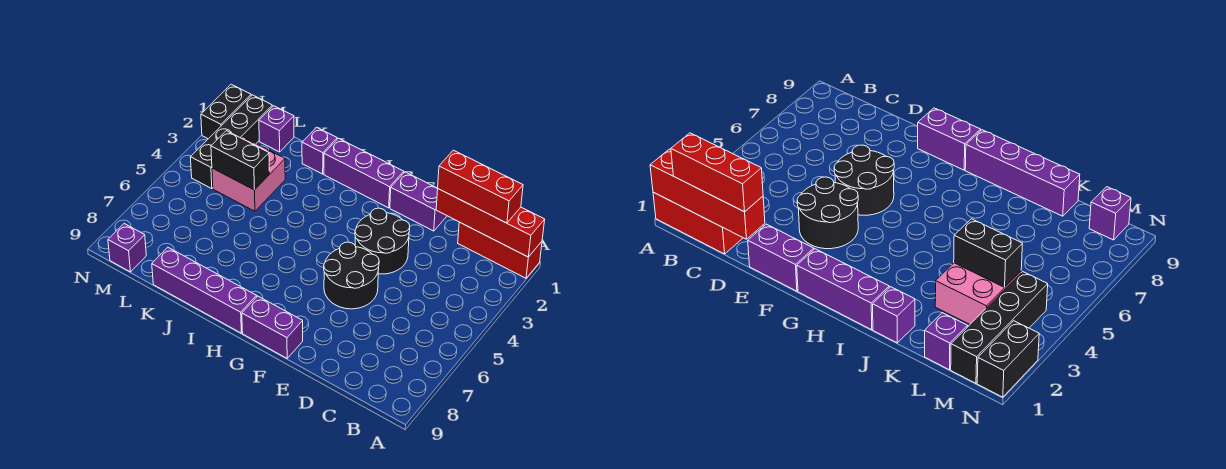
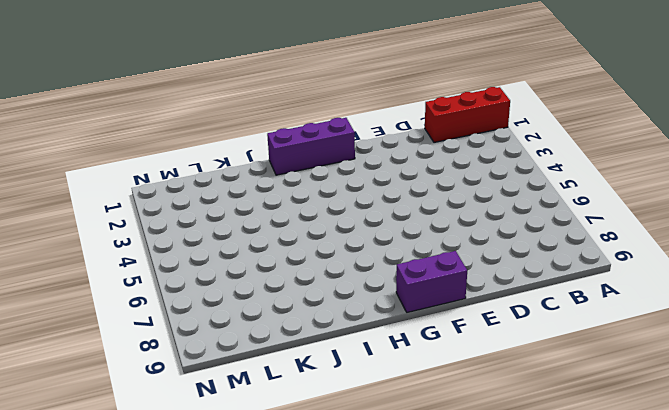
none -> purple brick E1:F1 level 1
none -> black round brick E3:F4 level 1
none -> black round brick E5:F6 level 1

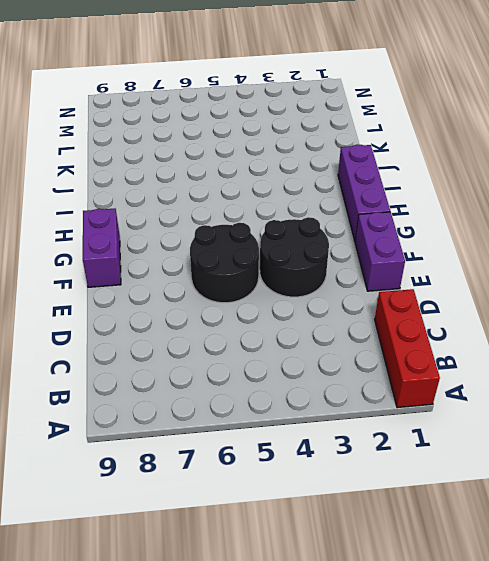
none -> purple brick H9:K9 level 1
none -> purple brick J1 level 1
none -> pink brick K3:L4 level 1

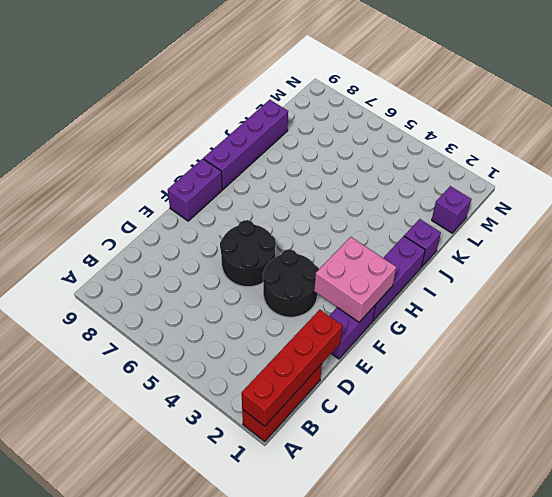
pink brick F1:G2 level 2 -> pink brick K3:L4 level 1
none -> black brick M1:M4 level 1
none -> purple brick M9 level 1
none -> black brick N1:N2 level 1

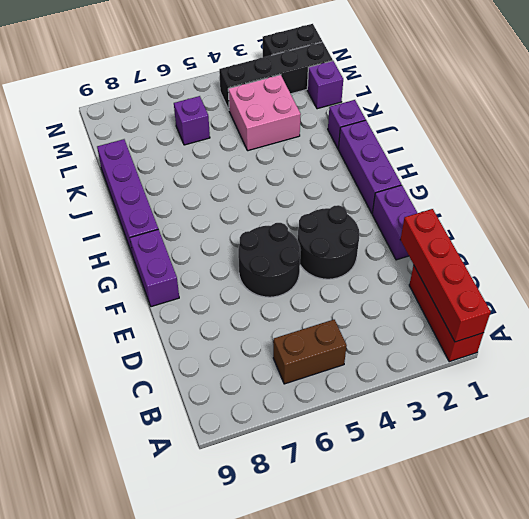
brown brick B5:B6 level 1 -> none
purple brick L6 level 1 -> purple brick M9 level 1
none -> black brick K4:L4 level 2
none -> red brick B1:D1 level 3

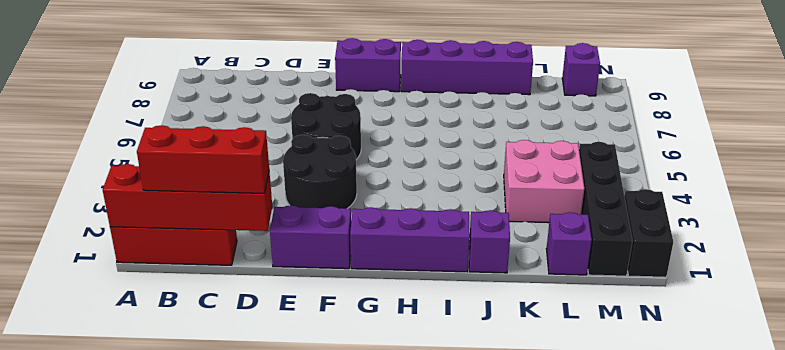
none -> black brick K4:L4 level 2

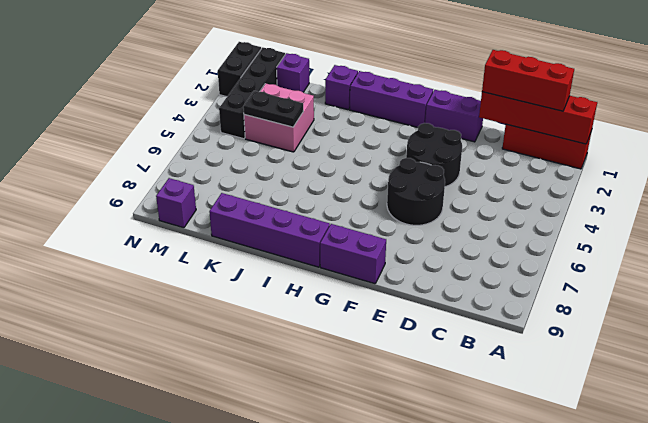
black plate K4:L4 level 2 -> black brick K4:L4 level 2

